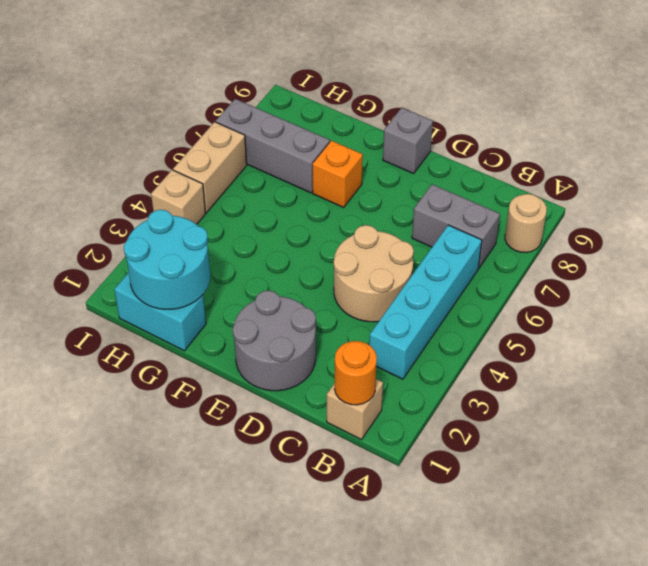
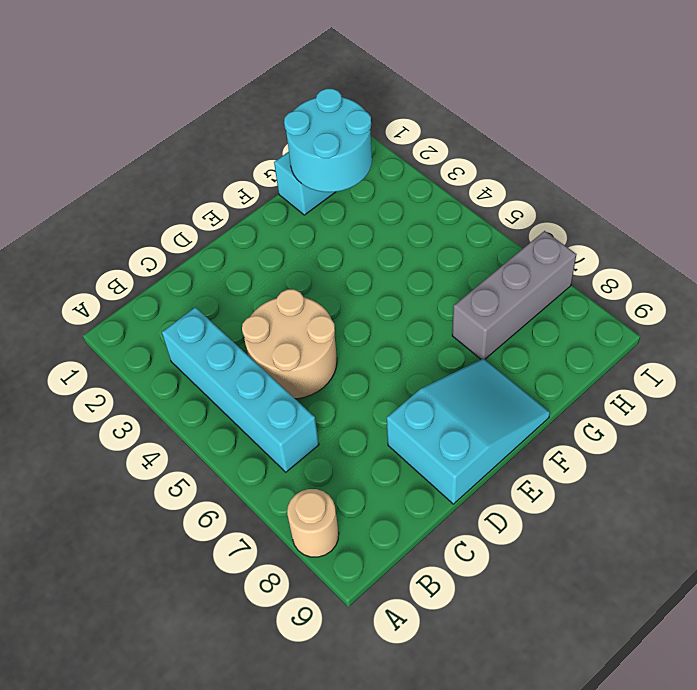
cyan slope D8:F9 level 1 top D -> grey brick E9 level 1
none -> tan brick B1 level 1
none -> grey brick B7:C7 level 1
none -> grey round brick D1:E2 level 1

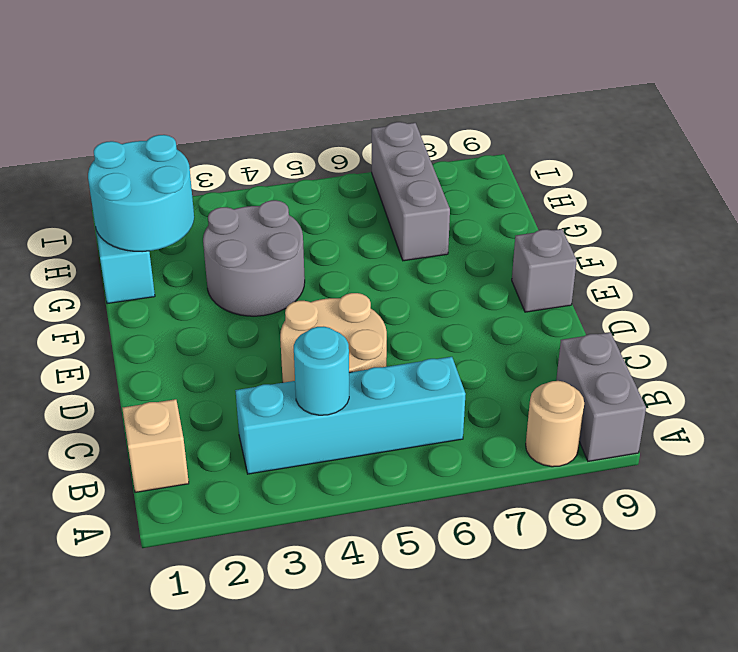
grey brick A9:B9 level 1 -> grey brick B7:C7 level 1
cyan round brick B4 level 2 -> none
grey round brick F3:G4 level 1 -> grey round brick D1:E2 level 1
none -> orange brick F7 level 1
none -> tan brick I4 level 1
none -> tan brick I5:I6 level 1

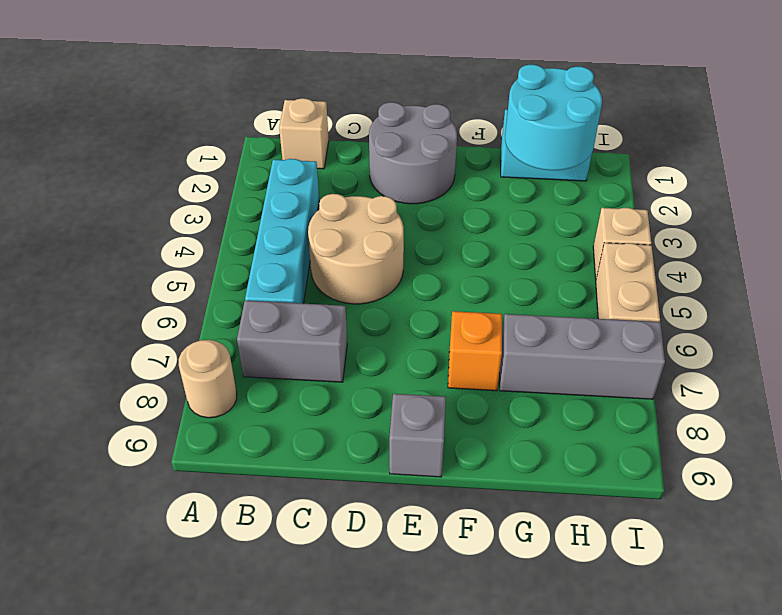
none -> orange round brick B1 level 2

